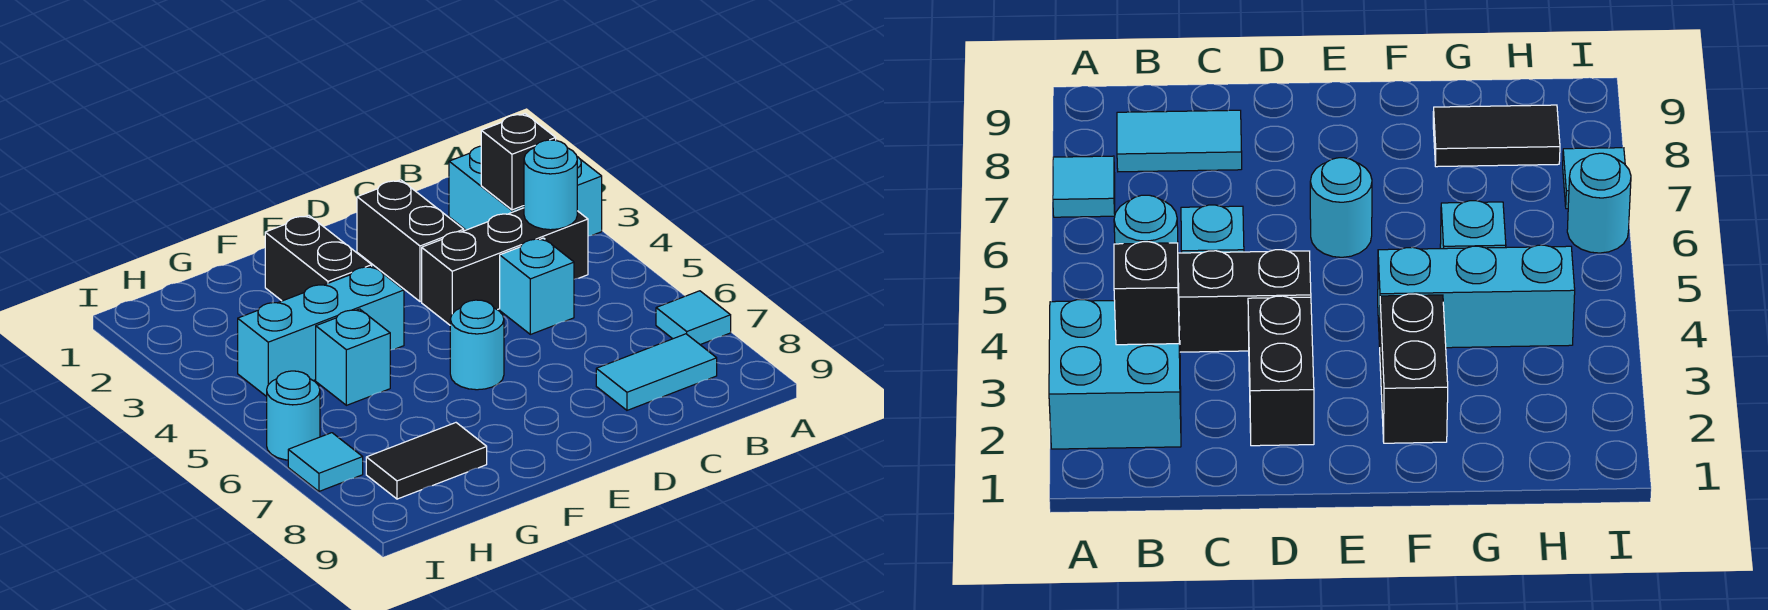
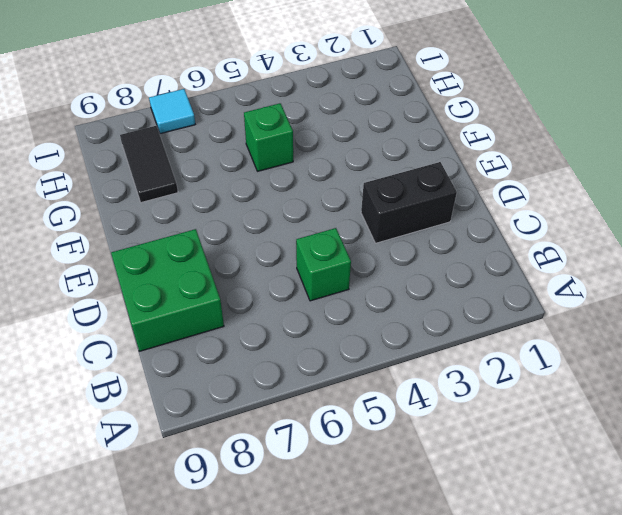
green brick C5 level 1 -> cyan brick C5 level 1
green brick C8:D9 level 1 -> cyan tile B8:C8 level 1
green brick G5 level 1 -> cyan brick G5 level 1
none -> cyan brick A2:B3 level 1
none -> cyan tile A7 level 1
none -> black brick B4:D4 level 1

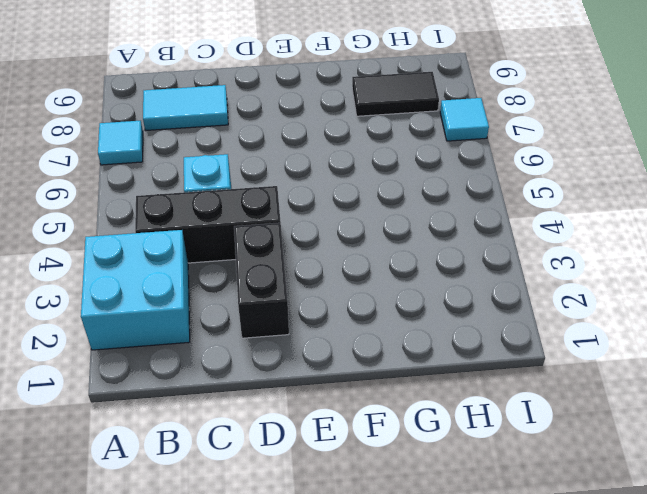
none -> cyan round brick E6 level 1
none -> black brick F2:F3 level 1
none -> cyan brick F4:H4 level 1

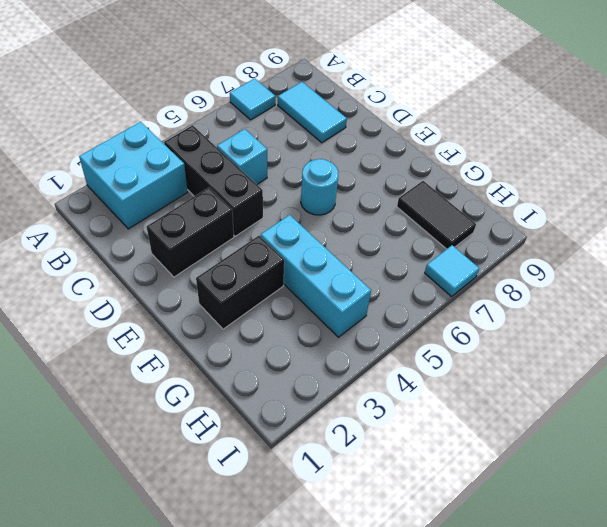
none -> cyan brick G5 level 1
none -> cyan round brick I6 level 1
none -> black brick B3 level 2

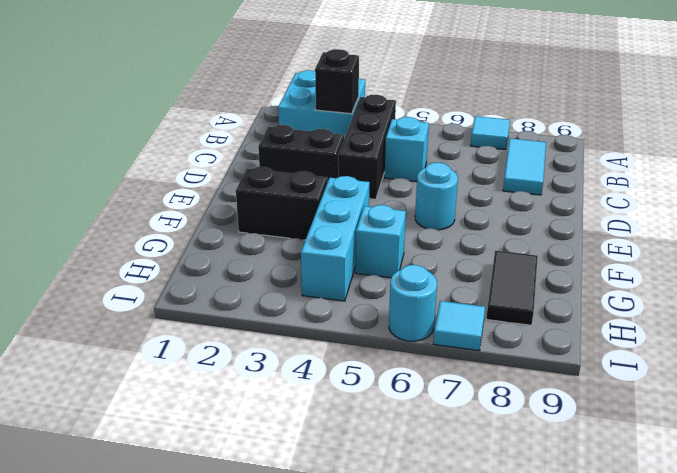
none -> cyan round brick B4 level 2

